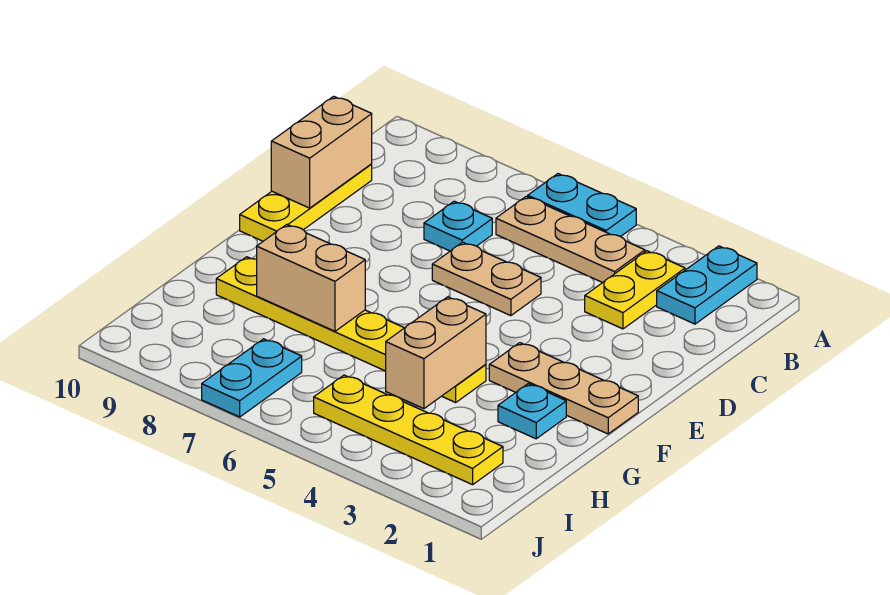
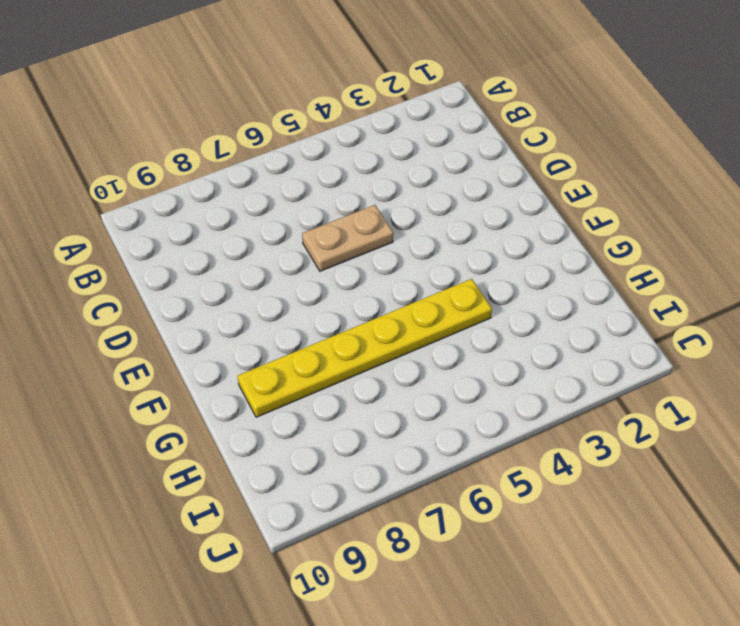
none -> cyan plate A2:B2 level 1
none -> cyan plate A5:A6 level 1
none -> yellow plate B3:C3 level 1

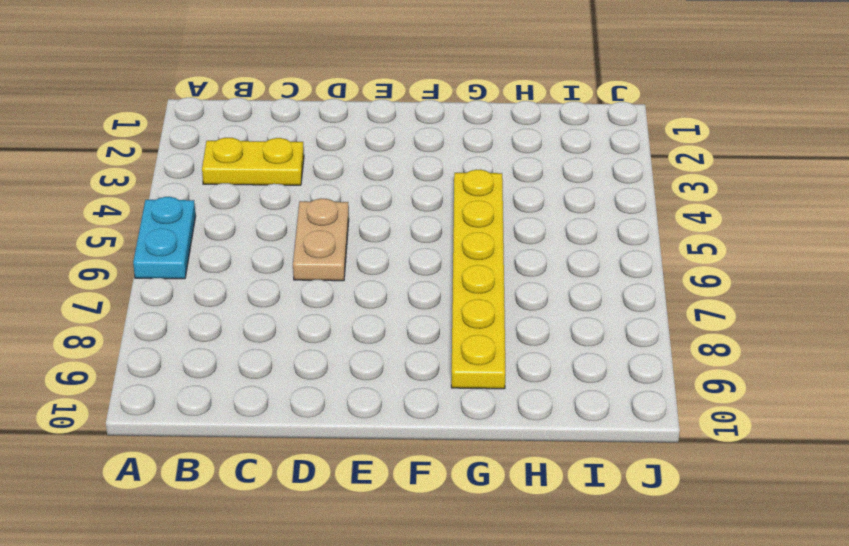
none -> cyan plate A2:B2 level 1
none -> tan plate B4:B6 level 1
none -> cyan plate C7 level 1

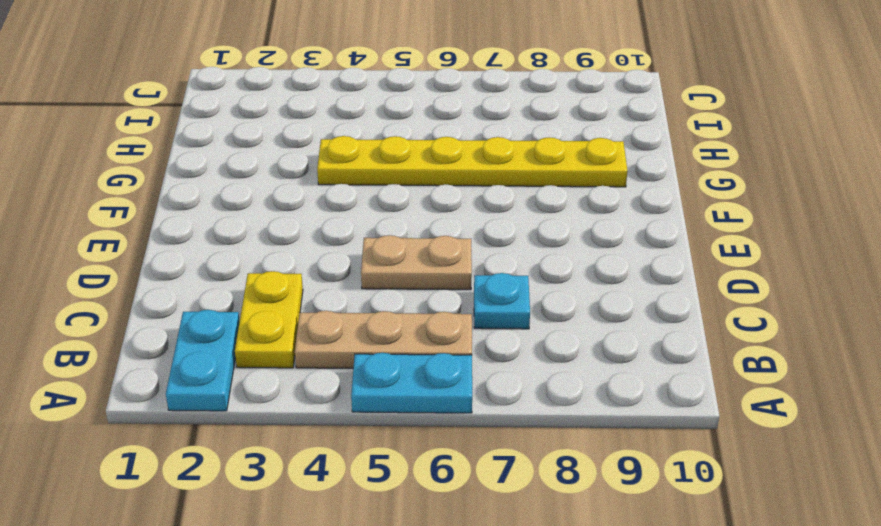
none -> yellow plate C10:E10 level 1
none -> tan plate F1:F3 level 1
none -> cyan plate G2 level 1

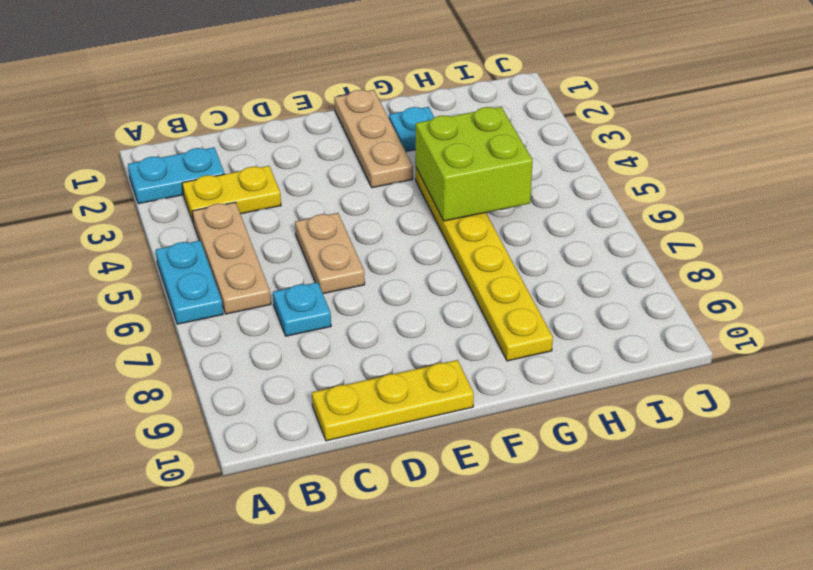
lime brick G4:H5 level 2 -> tan brick G4:H4 level 2
none -> yellow plate I2:I5 level 1
none -> cyan plate I7:J7 level 1
none -> tan brick C10:D10 level 2

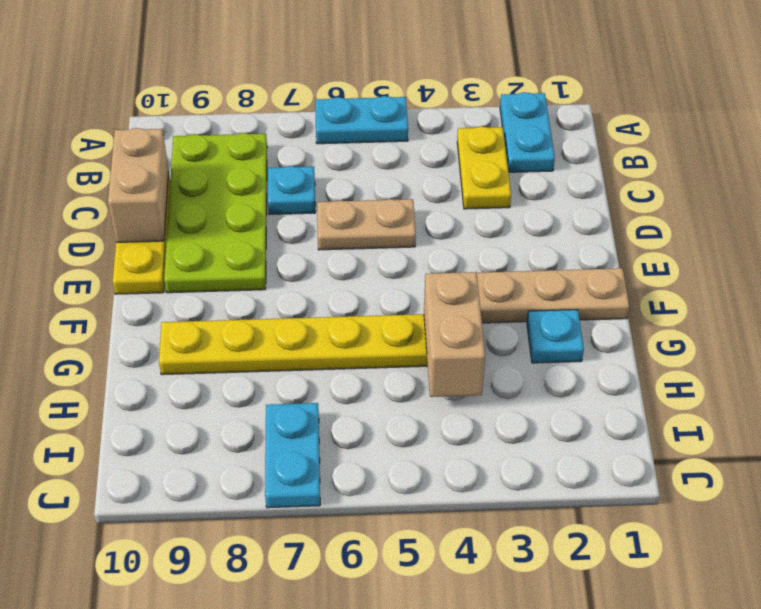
lime plate B8:E9 level 1 -> none
none -> tan plate B4:B6 level 1
none -> yellow plate I2:I5 level 1
none -> tan brick G7:G8 level 2

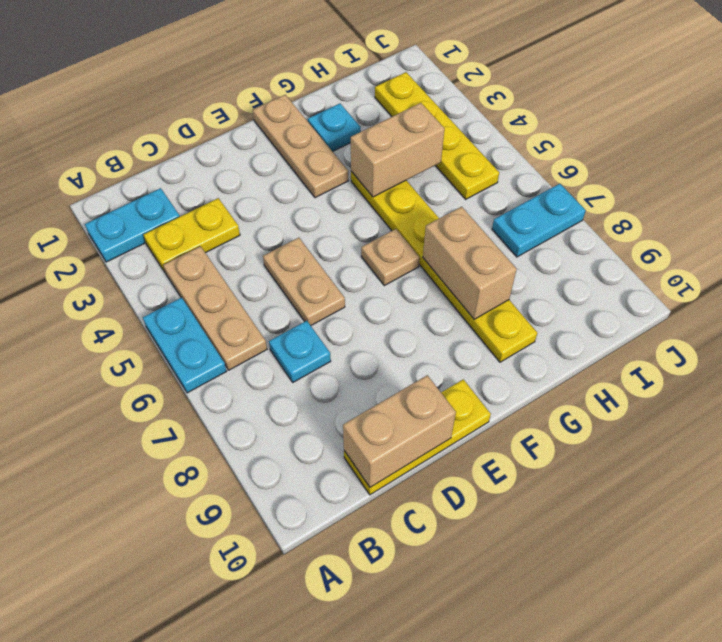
tan plate F6 level 1 -> none

